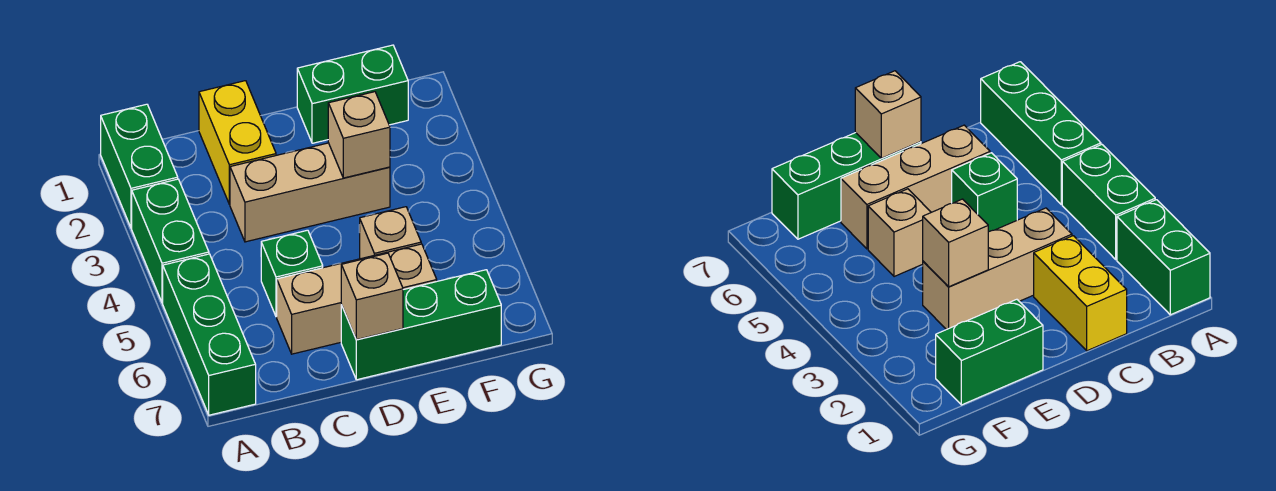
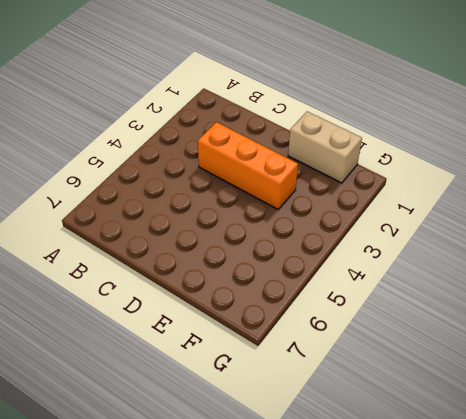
orange brick C3:E3 level 1 -> tan brick C3:E3 level 1
tan brick E1:F1 level 1 -> green brick E1:F1 level 1
none -> green brick A1:A2 level 1
none -> green brick A3:A4 level 1
none -> green brick A5:A7 level 1

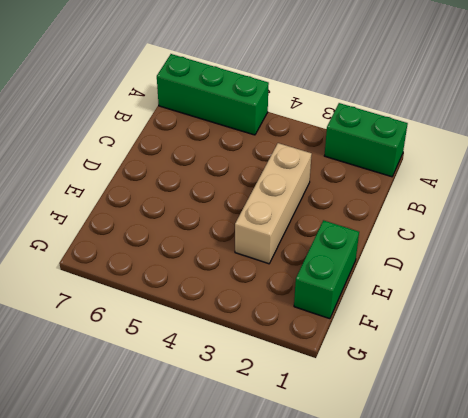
none -> green brick A3:A4 level 1
none -> yellow brick C1:C2 level 1
none -> green brick C5 level 1

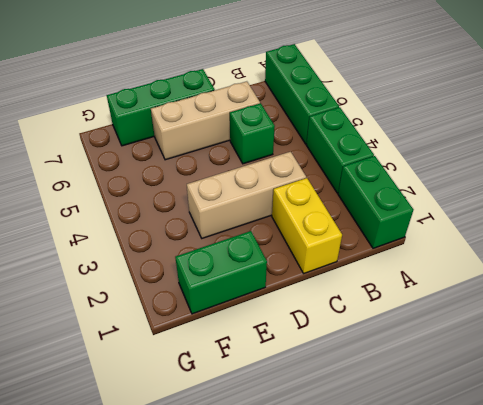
none -> tan brick E5 level 1
none -> tan brick D7 level 2
none -> tan brick E3 level 2

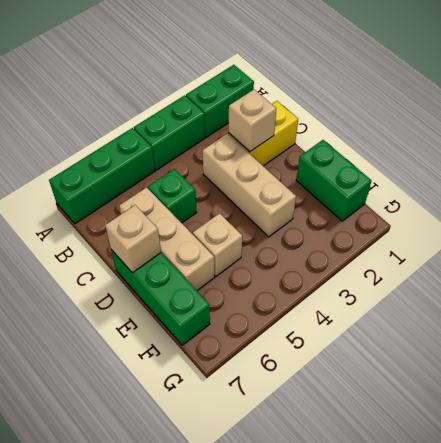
tan brick C2 level 2 -> tan brick E3 level 2

